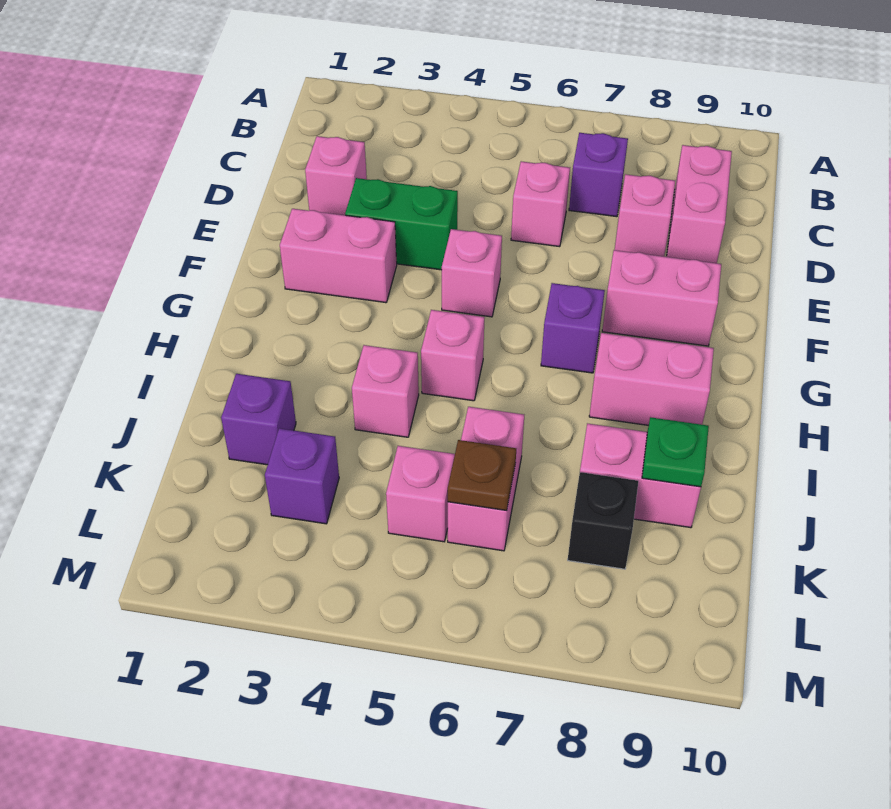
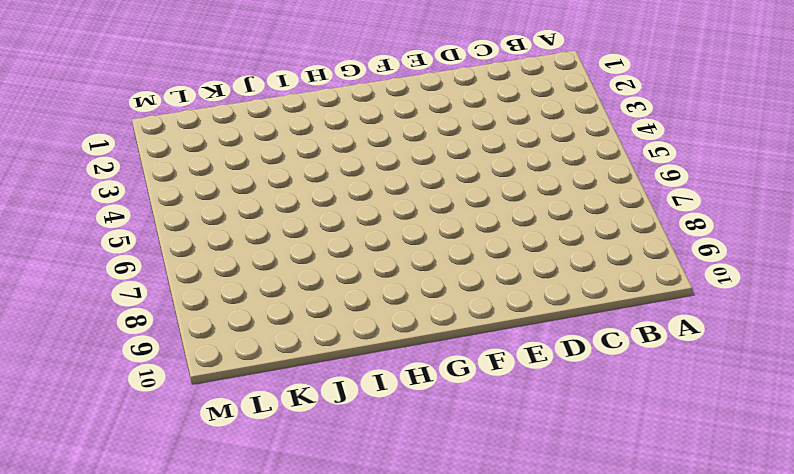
none -> purple brick C7 level 1
none -> pink brick C9:D9 level 1
none -> pink brick D2 level 1

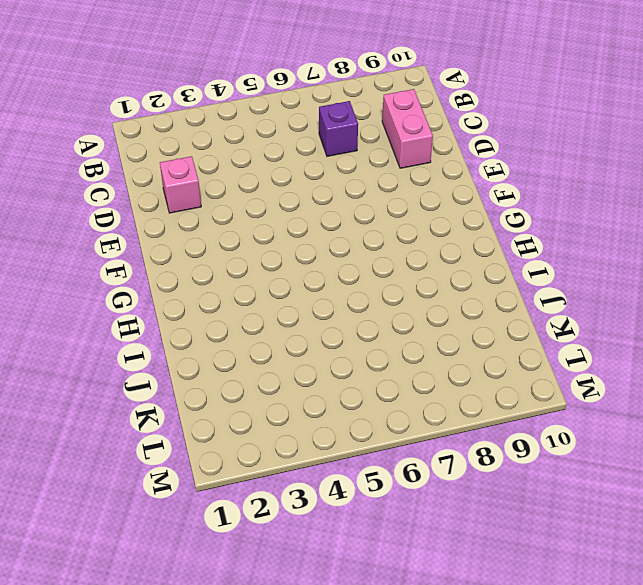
none -> pink brick D6 level 1
none -> pink brick D8 level 1
none -> green brick E3:E4 level 1

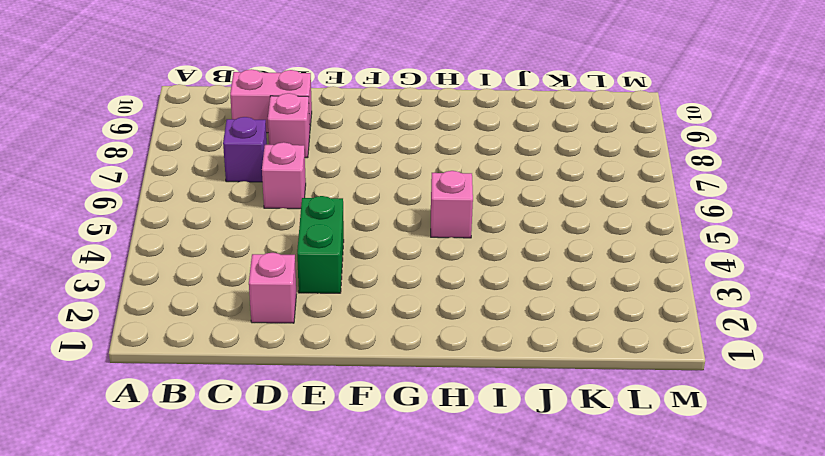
none -> pink brick F2:F3 level 1
none -> pink brick F5 level 1
none -> pink brick F8:F9 level 1

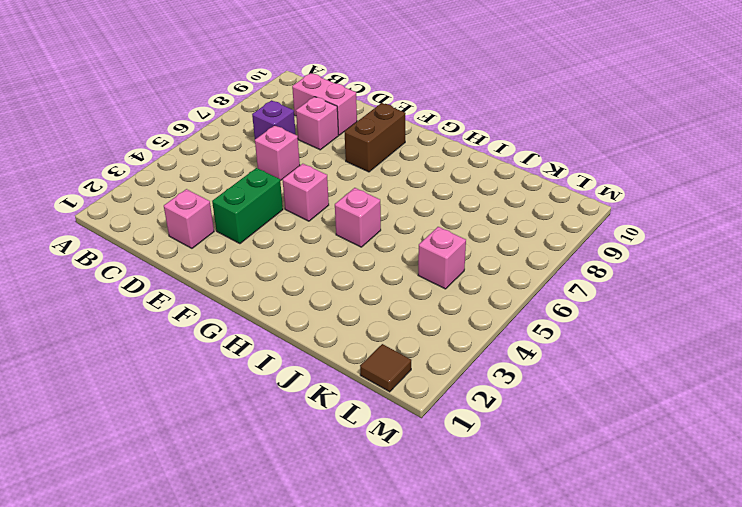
brown brick F8:F9 level 1 -> pink brick F8:F9 level 1
brown tile L1 level 1 -> none
none -> pink brick F2:F3 level 1
none -> purple brick G7 level 1
none -> pink brick H8:H9 level 1

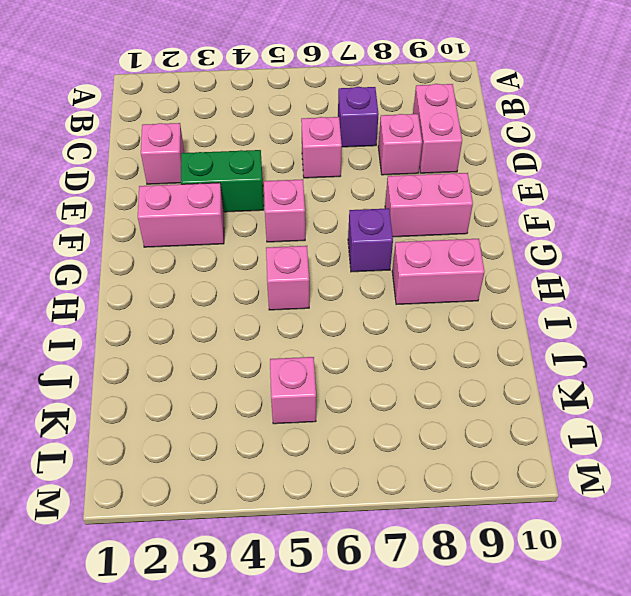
none -> pink brick I4 level 1
none -> purple brick J2 level 1
none -> pink brick J6:K6 level 1

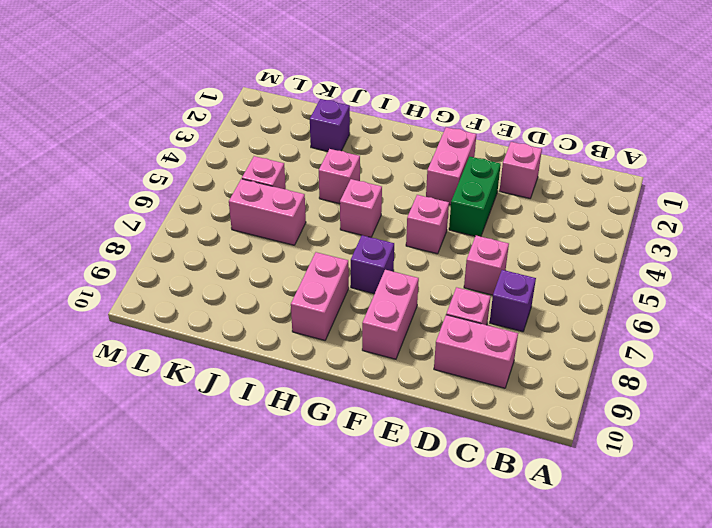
none -> pink brick J8:J9 level 1
none -> purple brick K3 level 1
none -> black brick K8 level 1

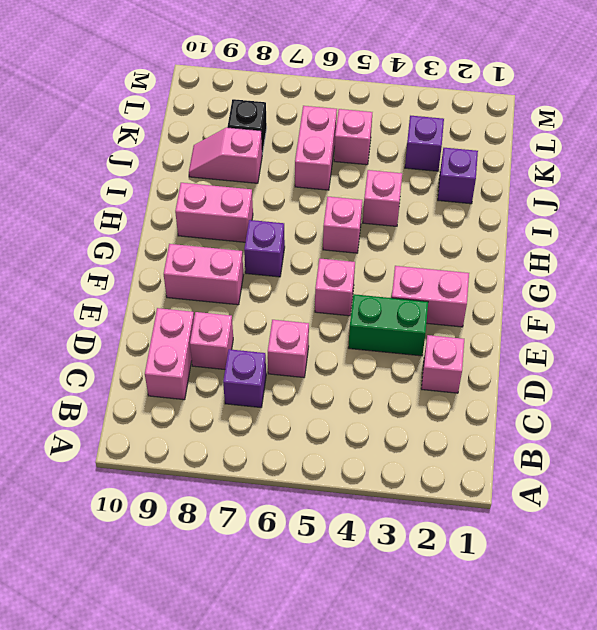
pink slope J8:J9 level 1 top 8 -> pink brick J8:J9 level 1
none -> green plate J9 level 2
none -> brown plate K6 level 2

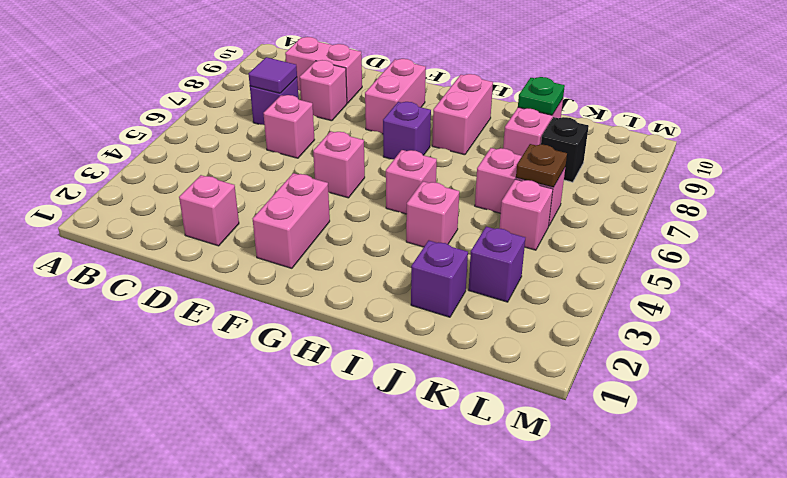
purple tile C7 level 2 -> none
none -> green brick E3:E4 level 1

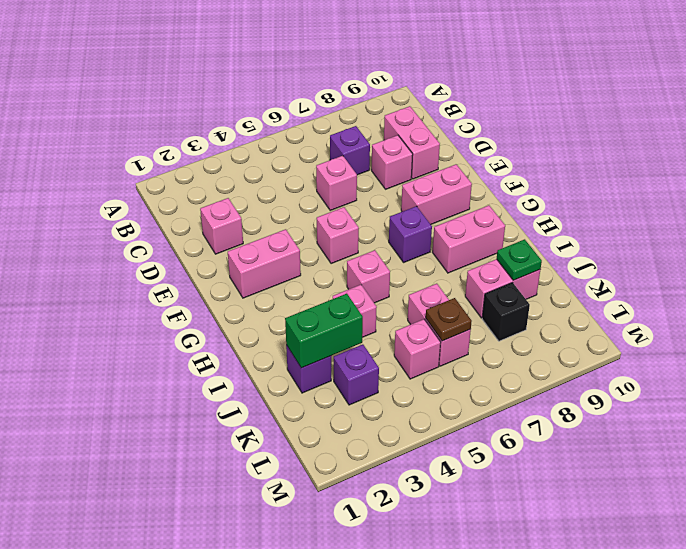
green brick J2:J3 level 2 -> green brick E3:E4 level 1

